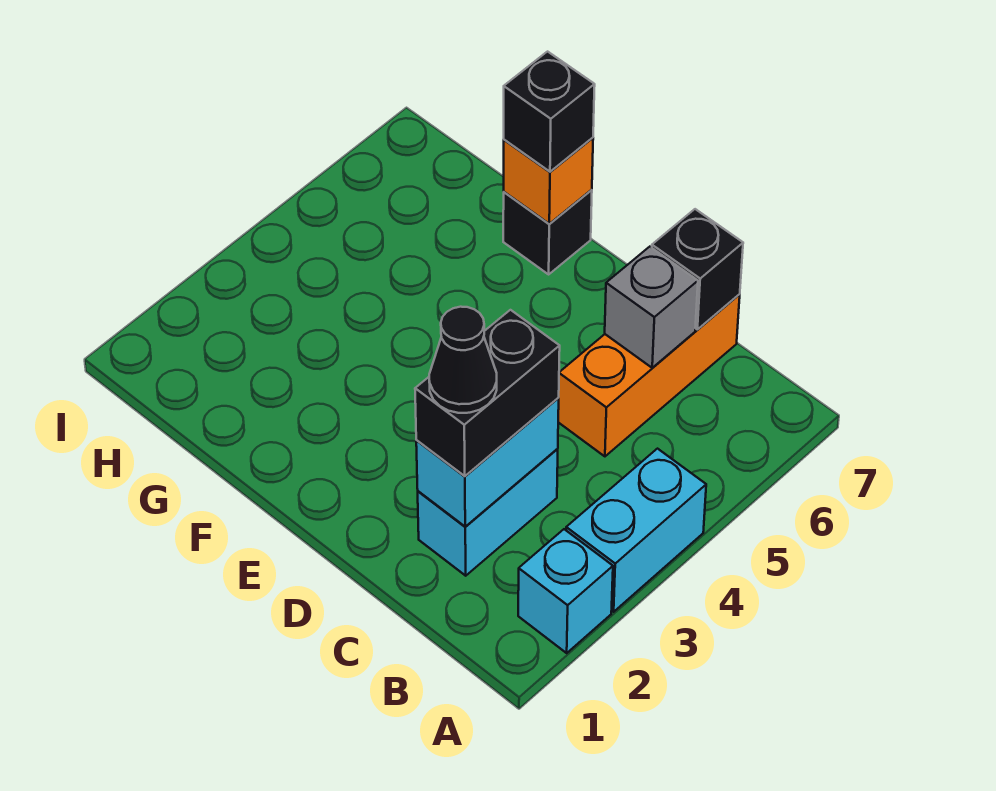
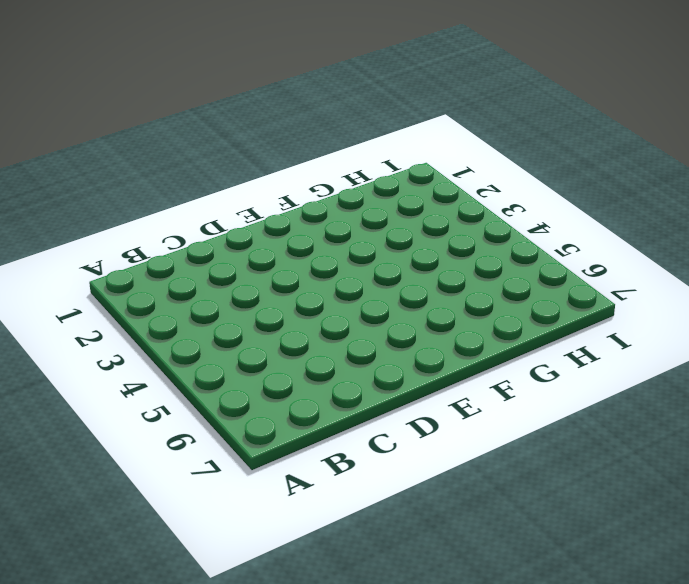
none -> cyan brick A2 level 1
none -> cyan brick A3:A4 level 1
none -> cyan brick C2:C3 level 1

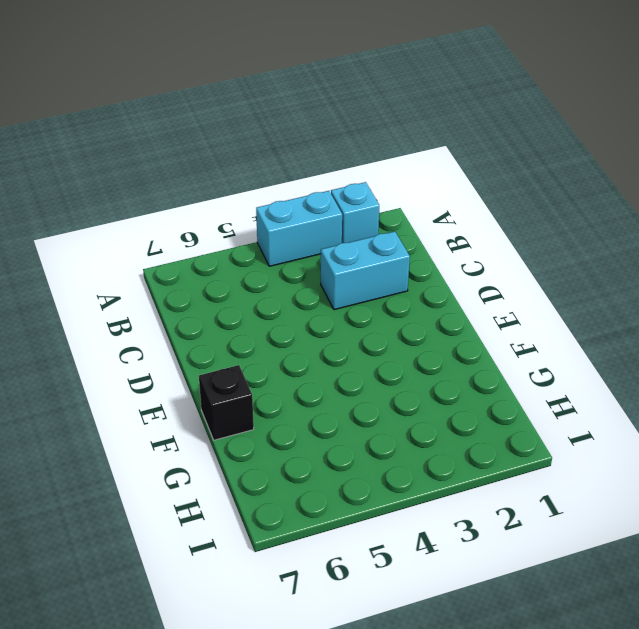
none -> orange brick C5:C7 level 1
none -> cyan brick C2:C3 level 2
none -> grey brick C6 level 2

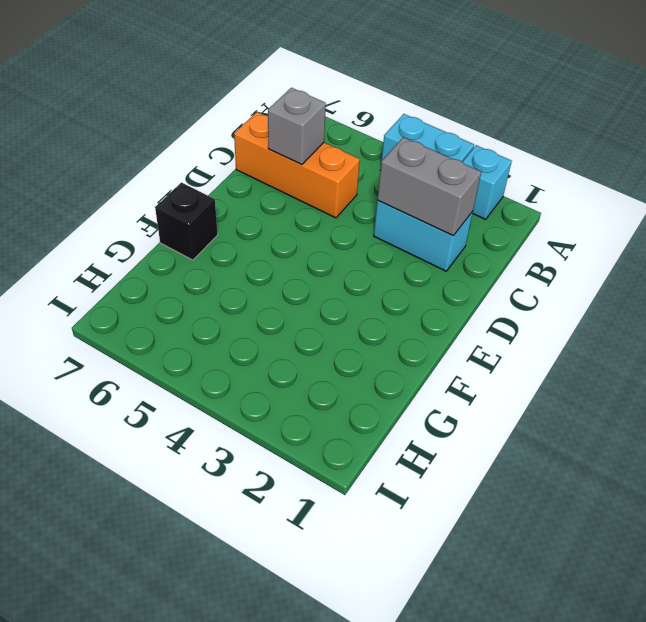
grey brick C2:C3 level 2 -> cyan brick C2:C3 level 2
none -> black brick C7 level 2
none -> orange brick F7 level 2
none -> black brick C2:C3 level 3

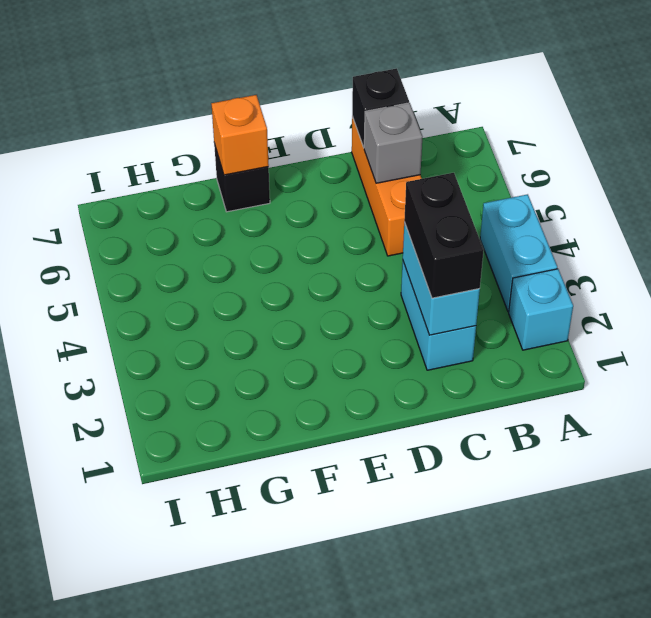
none -> black brick F7 level 3
none -> black cone C2 level 4

